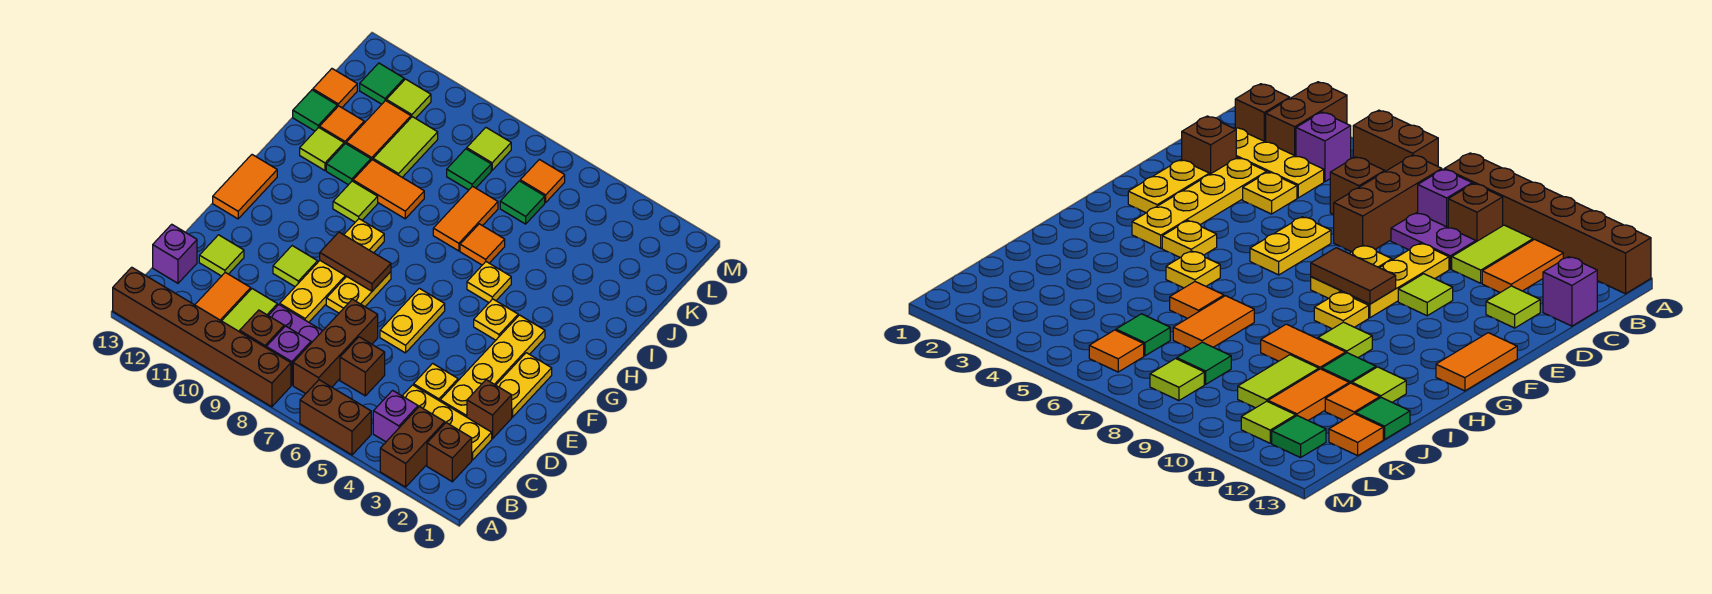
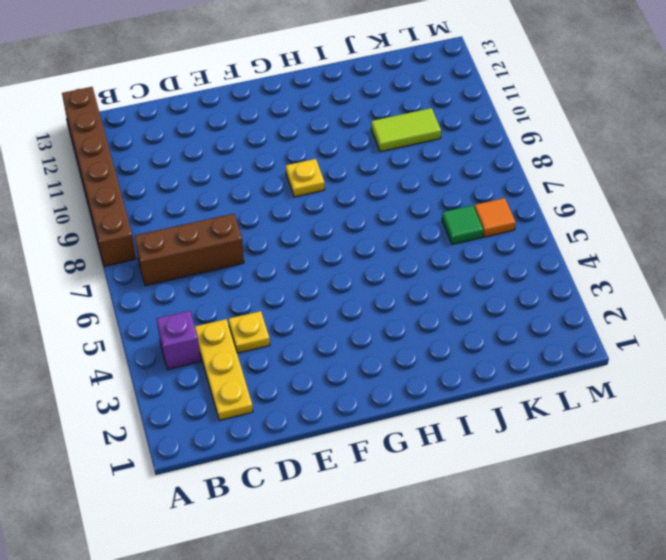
none -> brown brick A3:B3 level 1
none -> brown brick A5:A6 level 1
none -> brown brick B2 level 1
none -> purple brick B8 level 1

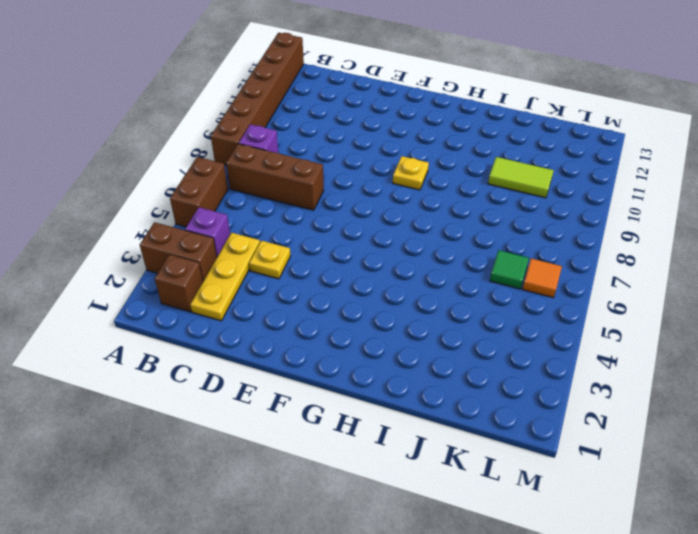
none -> brown brick B9 level 1
none -> lime tile B10:C10 level 1
none -> orange tile B11:C11 level 1
none -> brown brick C6 level 1

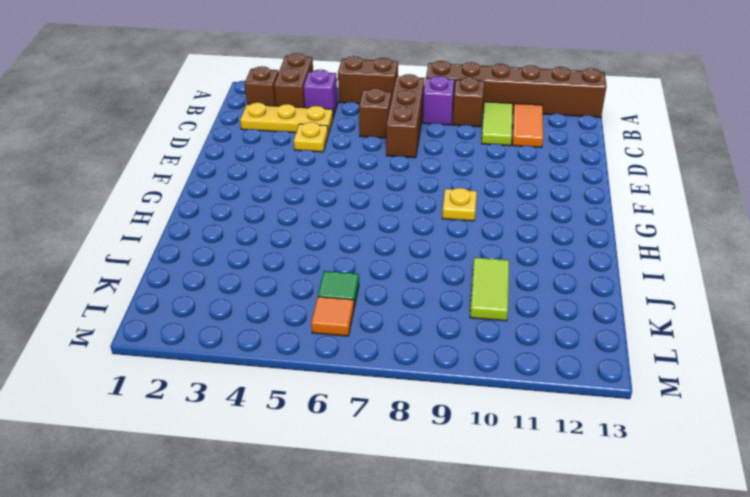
none -> purple plate C8:C9 level 1
none -> purple brick C13 level 1
none -> brown brick D2 level 1
none -> yellow plate D3:G3 level 1

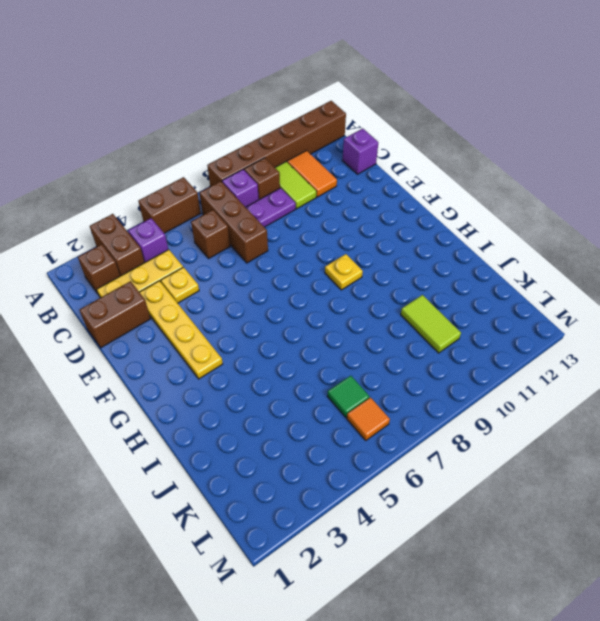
brown brick D1:D2 level 1 -> brown brick D2 level 1
none -> yellow plate D9:F9 level 1
none -> lime tile D12 level 1
none -> yellow plate E2:F2 level 1
none -> yellow plate E6:F6 level 1

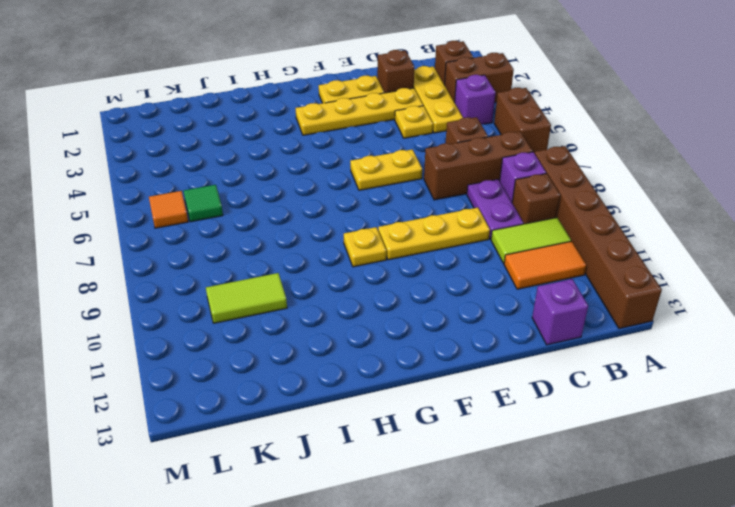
none -> lime tile D12 level 1
none -> yellow plate E8:F8 level 1
none -> lime tile E10 level 1
none -> orange tile F13:G13 level 1

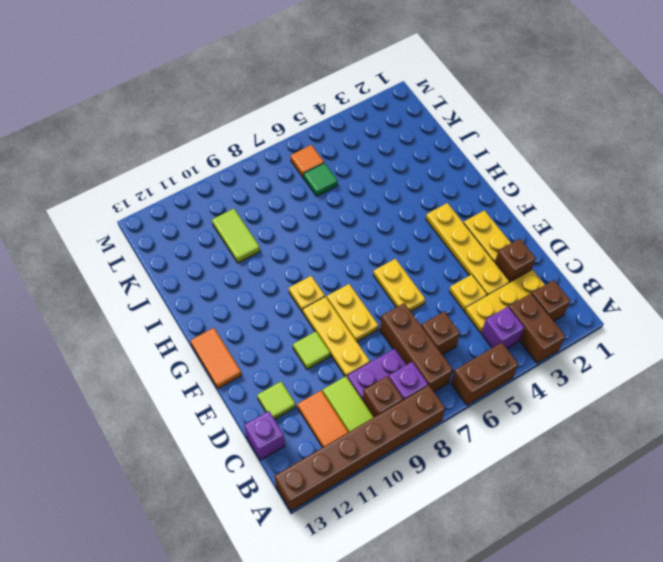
none -> yellow plate G4 level 1
none -> yellow plate H5 level 1
none -> lime tile H10 level 1
none -> orange tile I6 level 1

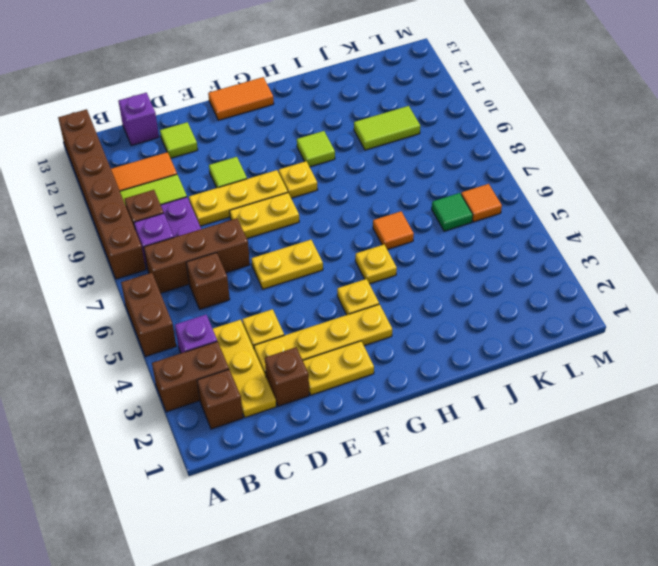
none -> orange tile I7:J7 level 1
none -> orange tile I9:I10 level 1
none -> green tile I11 level 1
none -> lime tile I12 level 1

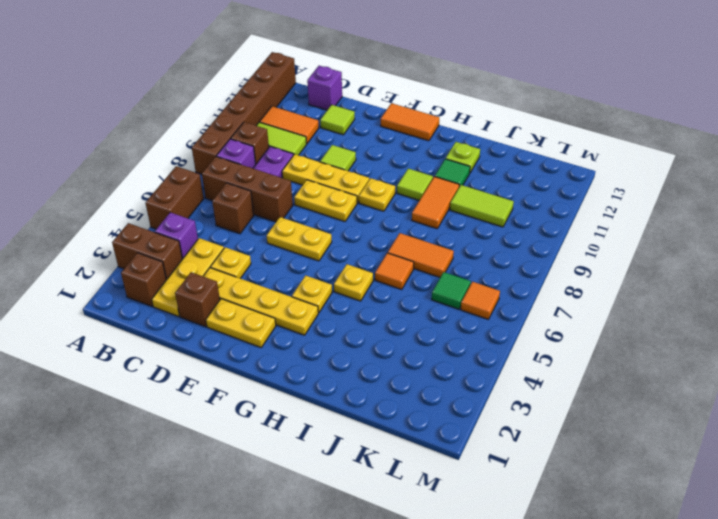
lime plate I12 level 1 -> lime tile I12 level 1
none -> orange tile J11:K11 level 1
none -> orange tile J12 level 1
none -> green tile J13 level 1
none -> green tile K8 level 1

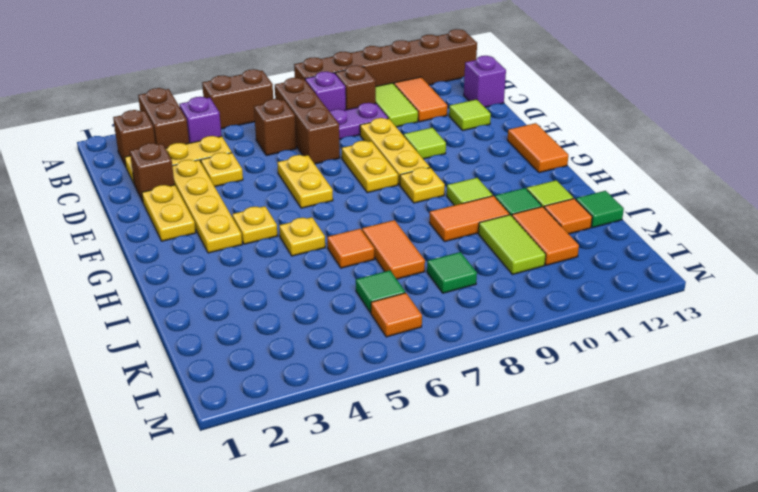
none -> orange tile K13 level 1
none -> lime tile L8 level 1
none -> lime tile L11 level 1
none -> green tile L12 level 1

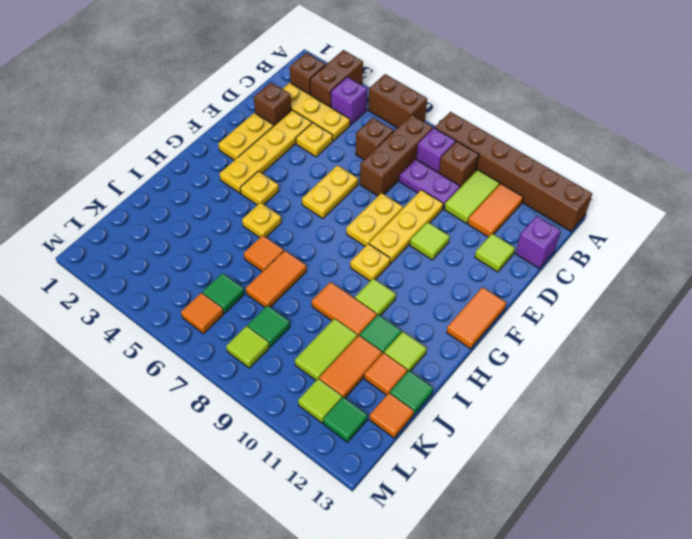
none -> brown tile F8:F9 level 2

